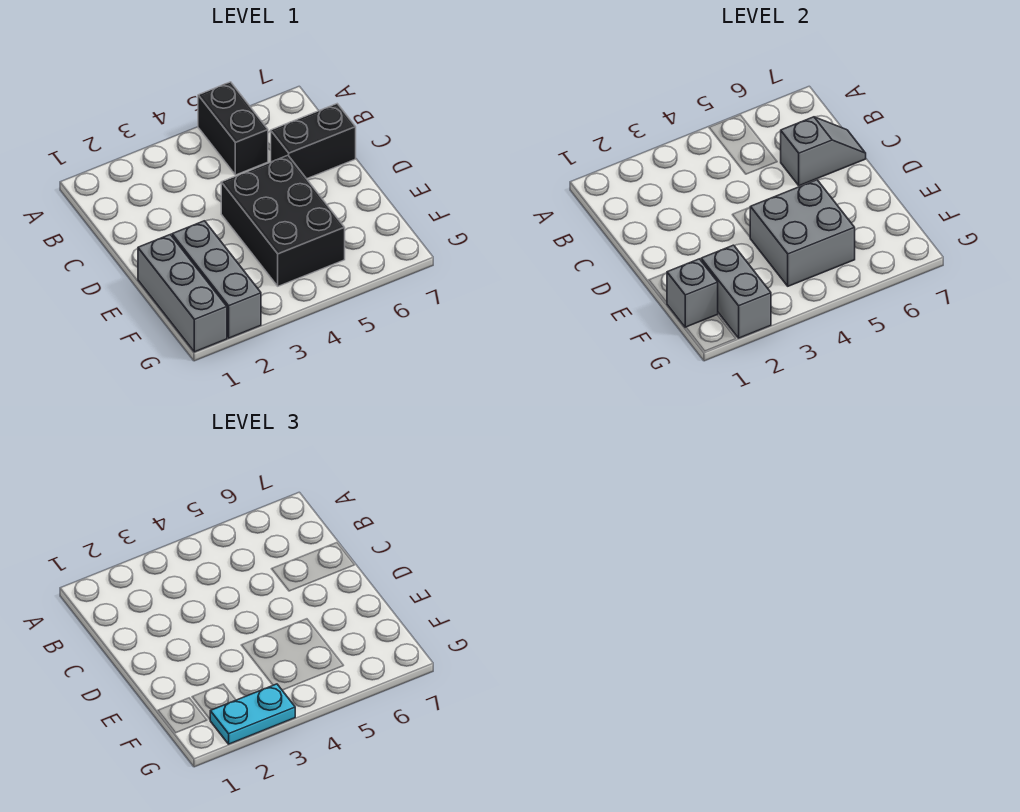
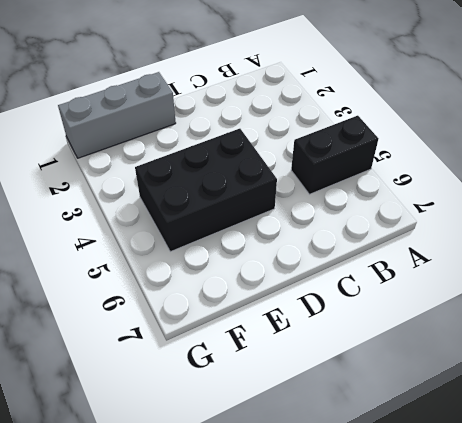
none -> black brick C6:C7 level 1
none -> grey brick E2:G2 level 1

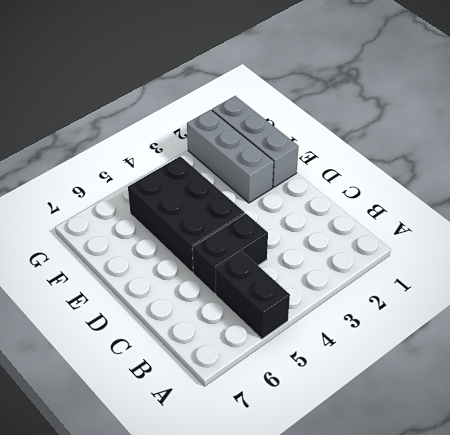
black brick C4:C5 level 1 -> black brick C6:C7 level 1
none -> grey slope C6:C7 level 2 top 6
none -> grey brick E4:F5 level 2

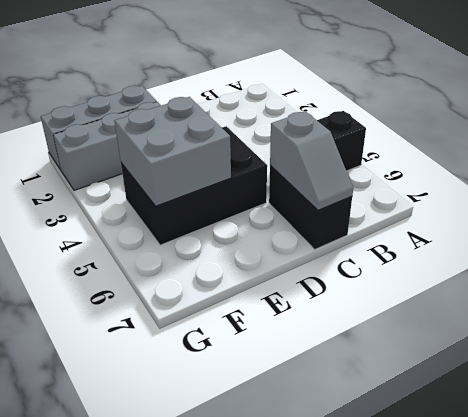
none -> grey brick F1 level 2
none -> grey brick F2:G2 level 2

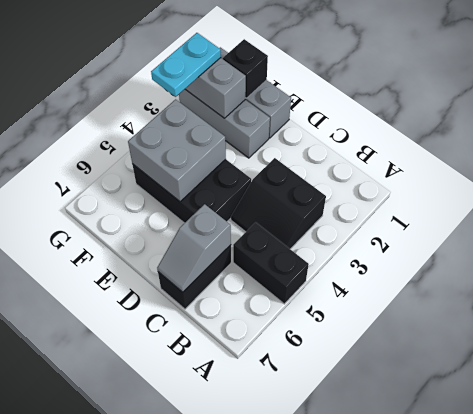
black slope B3:C4 level 1 top 3 -> none
black brick F1 level 2 -> grey brick F1 level 2

